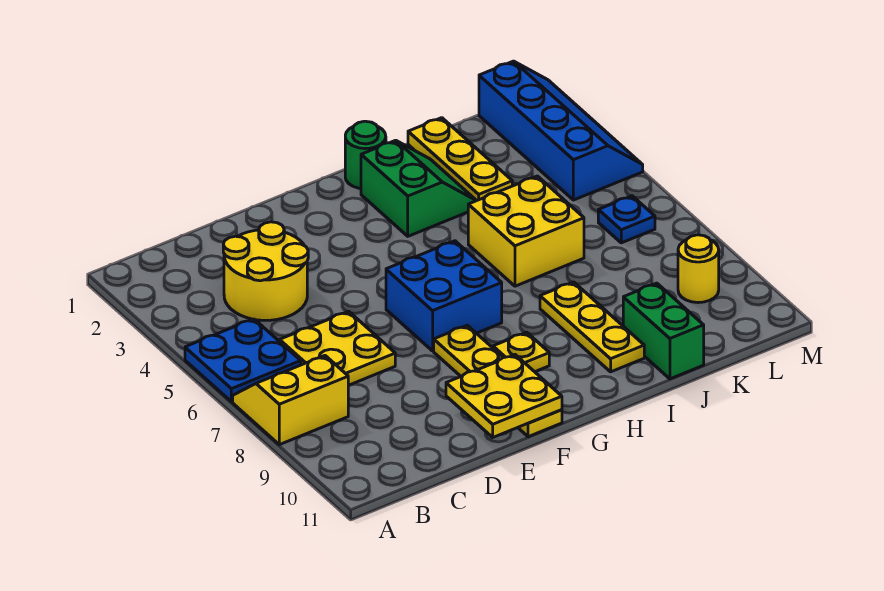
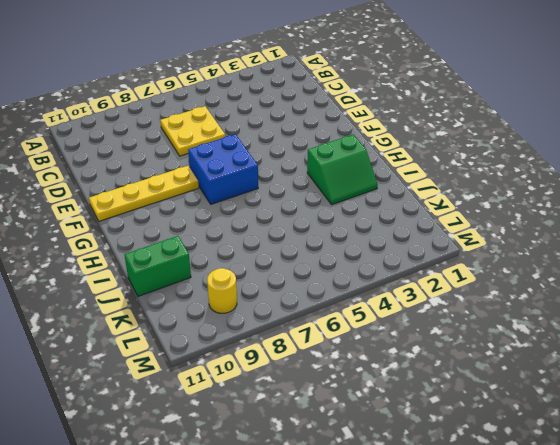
none -> blue plate A5:B6 level 1
none -> yellow slope A7:B8 level 1 top 8
none -> yellow round brick C3:D4 level 1

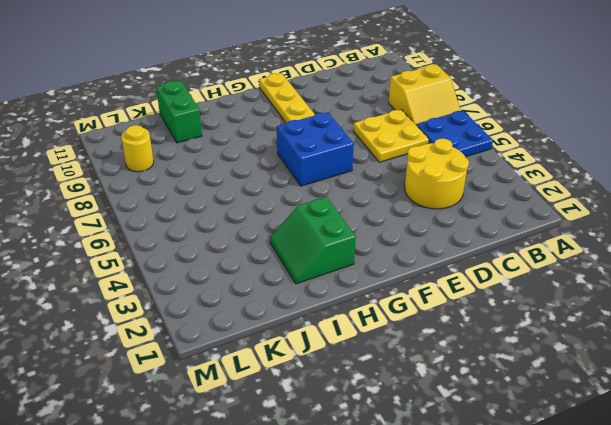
none -> yellow plate G9 level 1
none -> green round brick H1 level 1
none -> yellow brick I5:J6 level 1

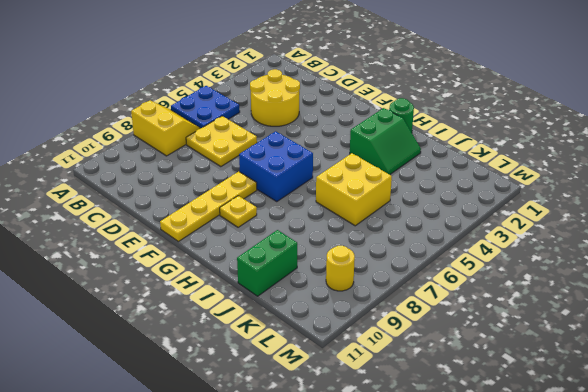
none -> yellow plate I8:I10 level 1
none -> yellow plate J1:J3 level 1
none -> blue slope L1:M4 level 1 top L

